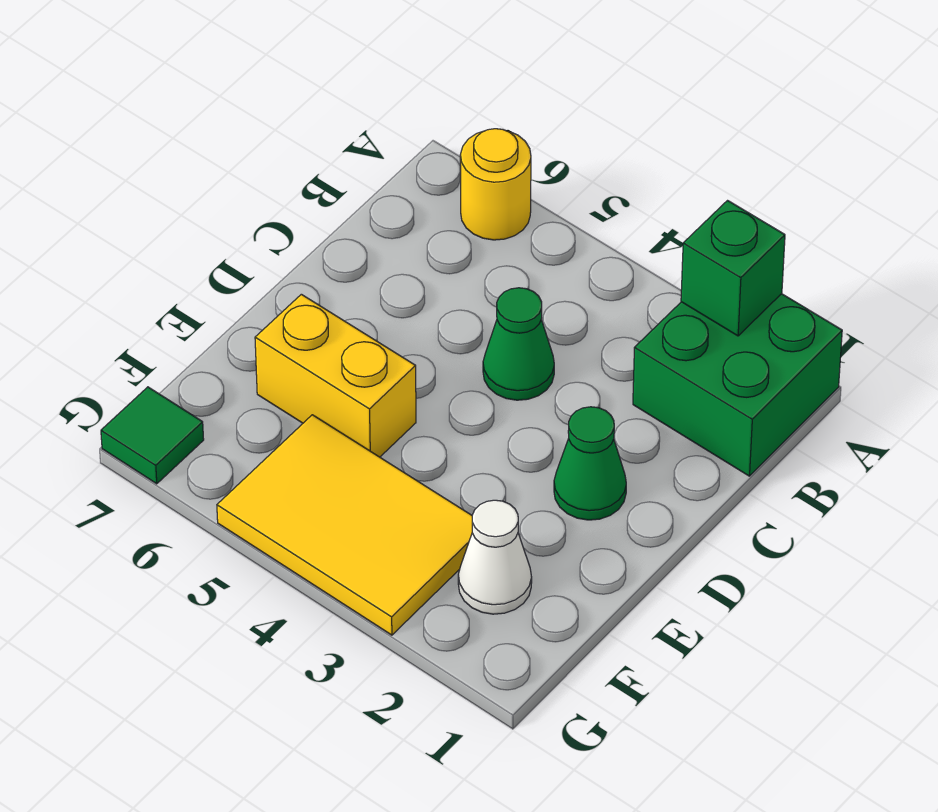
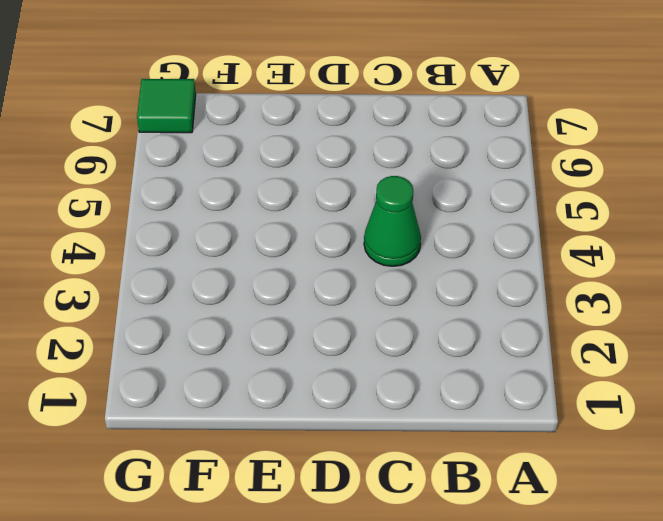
none -> green brick A1:B2 level 1
none -> yellow round brick A6 level 1

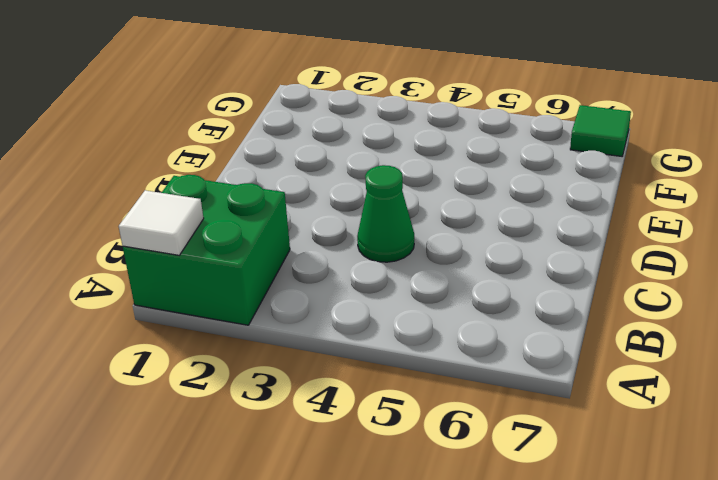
white tile A1 level 2 -> none
none -> yellow round brick A6 level 1
none -> green cone D2 level 1

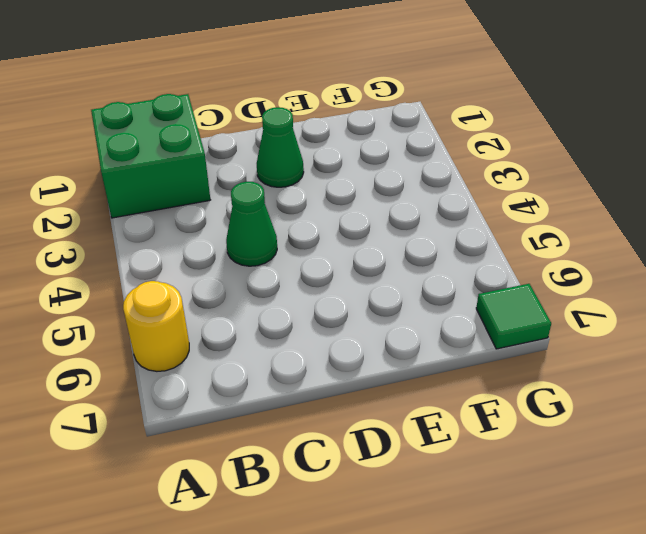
none -> yellow brick E5:E6 level 1
none -> white cone F2 level 1

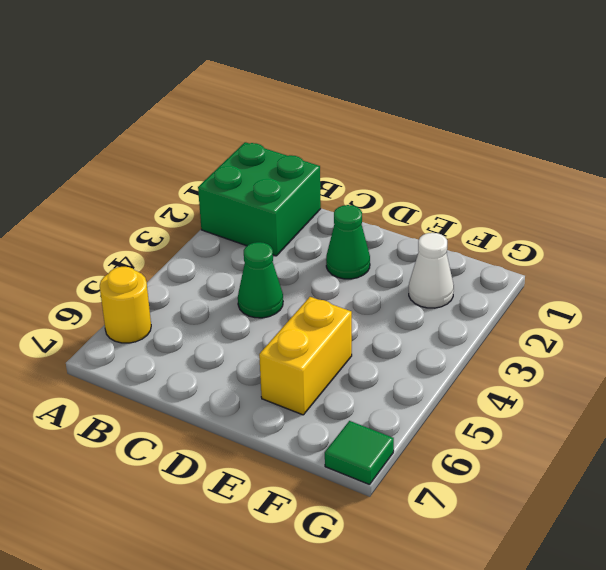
none -> yellow tile F3:G5 level 1
none -> green brick A2 level 2

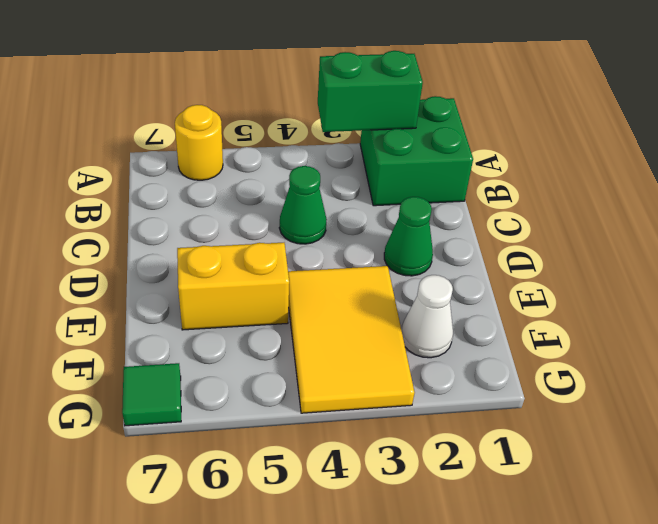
green brick A2:A3 level 2 -> green brick A2 level 2
yellow tile E3:G4 level 1 -> yellow tile F3:G5 level 1

